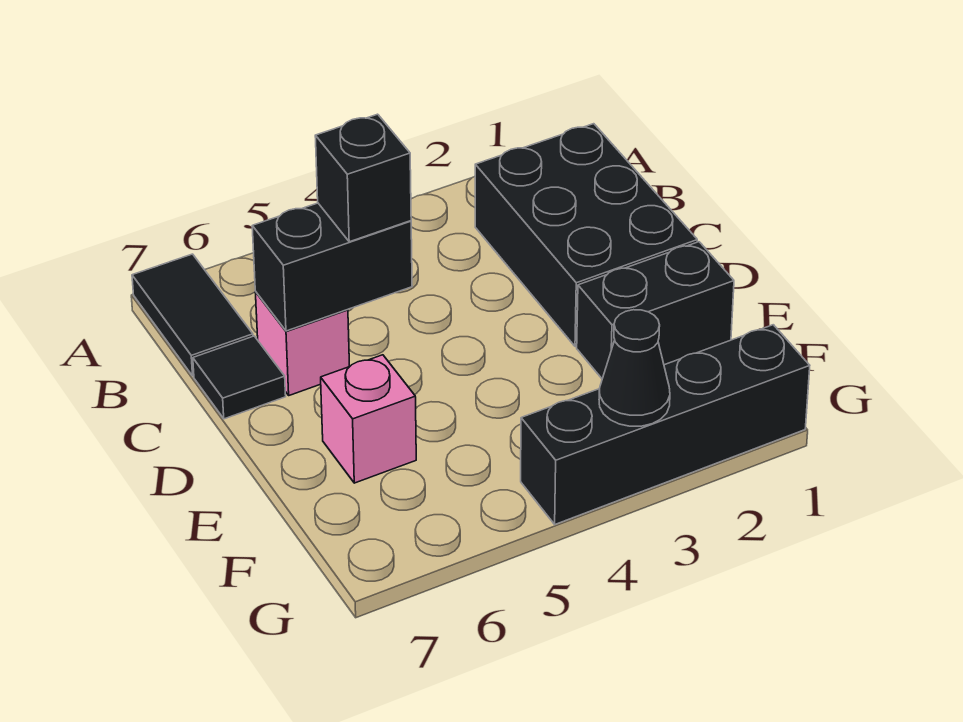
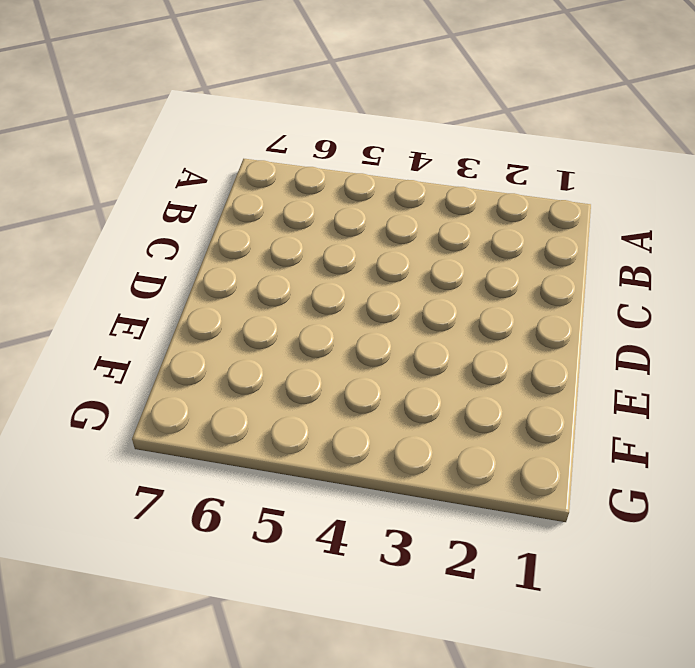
none -> black tile A7:B7 level 1
none -> black brick B1:D2 level 1

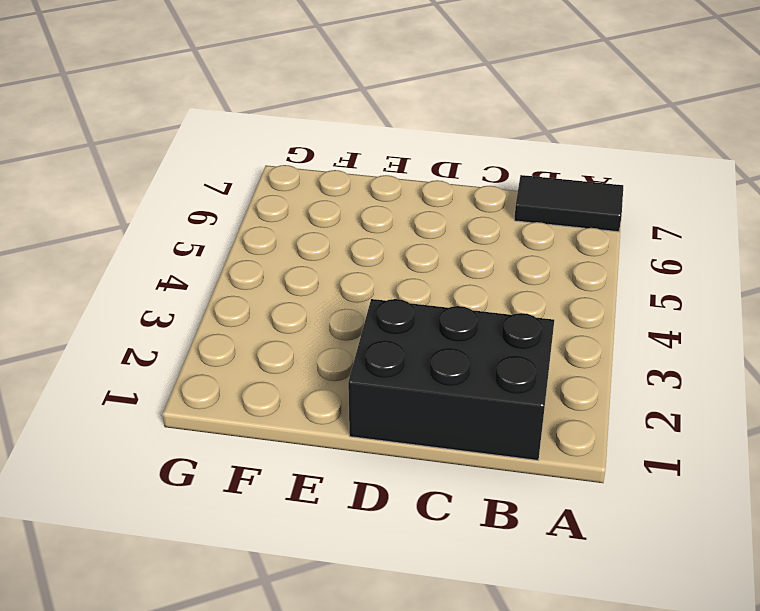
none -> pink brick C6 level 1
none -> black tile C7 level 1

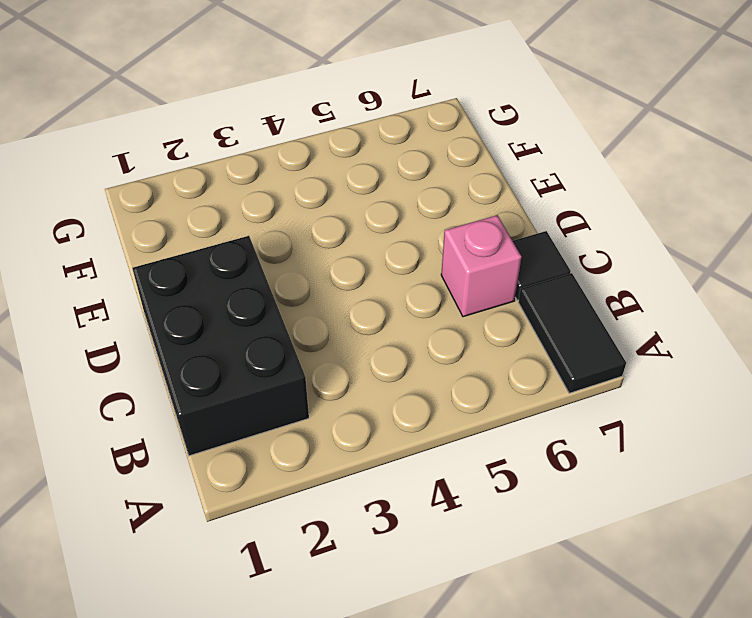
none -> black brick E1:E2 level 1
none -> pink brick E6 level 1

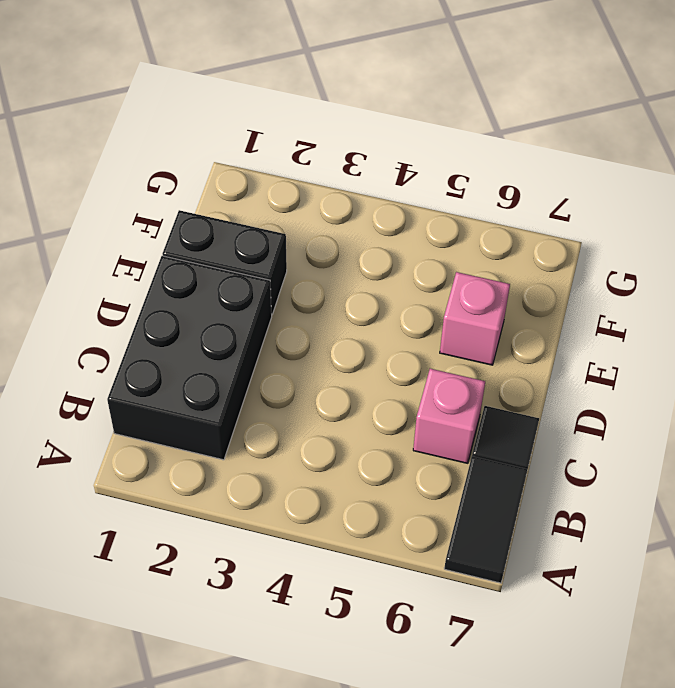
none -> black brick G1:G4 level 1
none -> black brick C5:C6 level 2

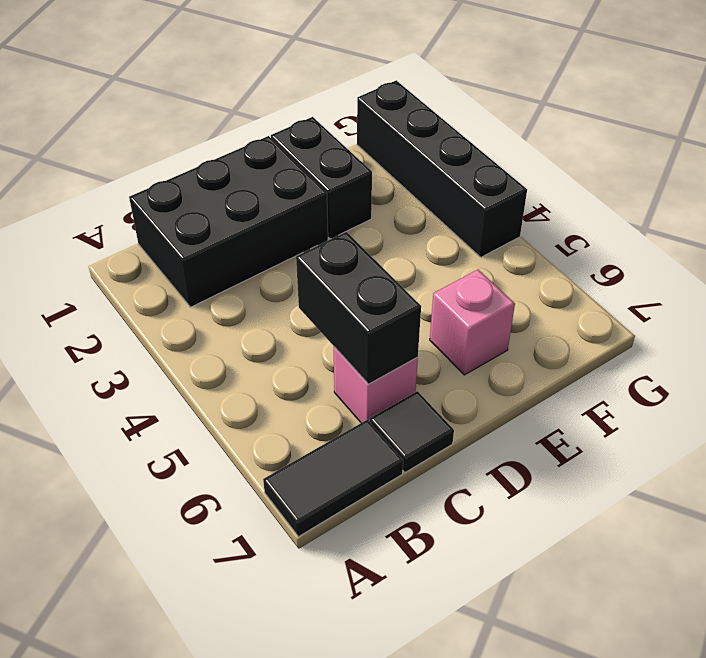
none -> black cone G3 level 2
none -> black brick C5 level 3

